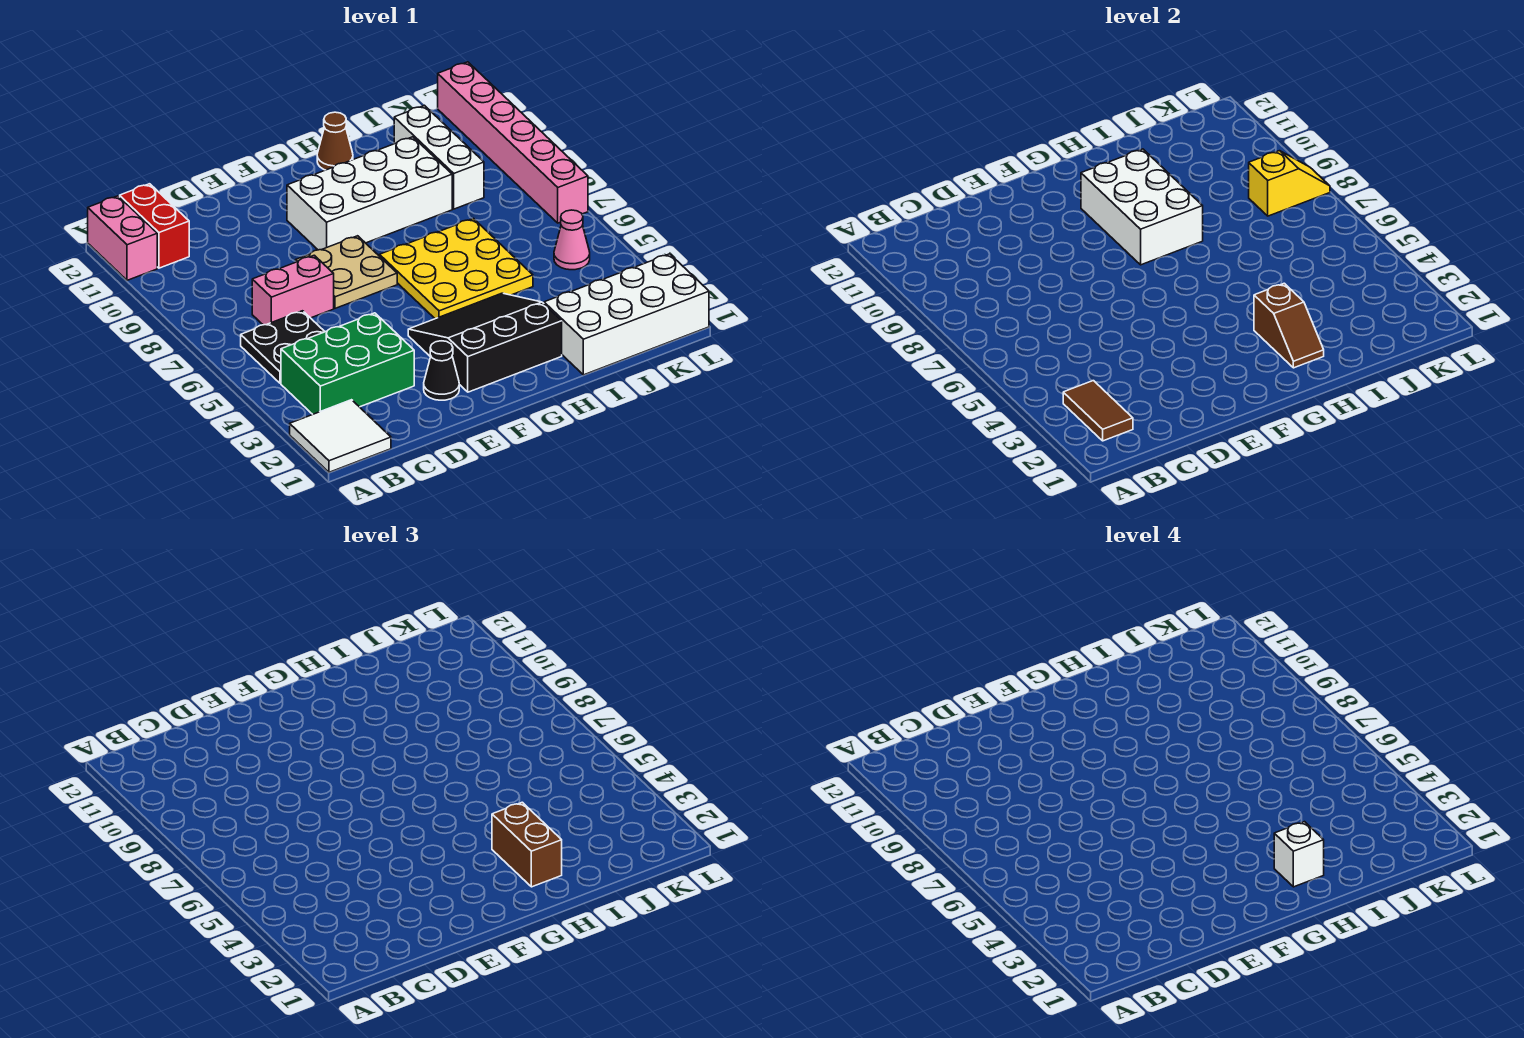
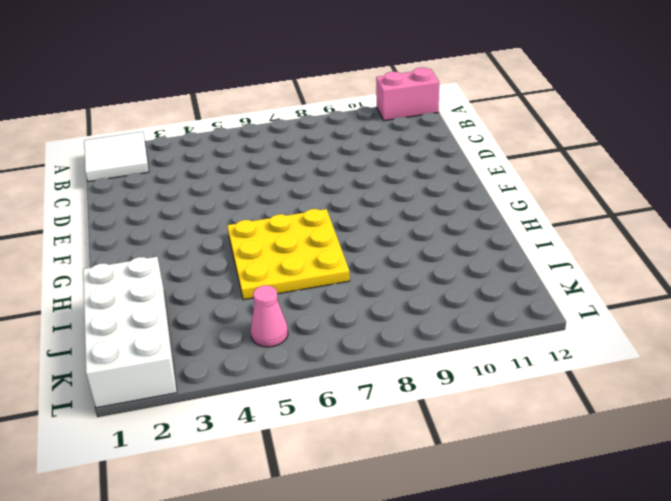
none -> green brick B3:D4 level 1
none -> black plate B5:C6 level 1
none -> red brick B11:B12 level 1

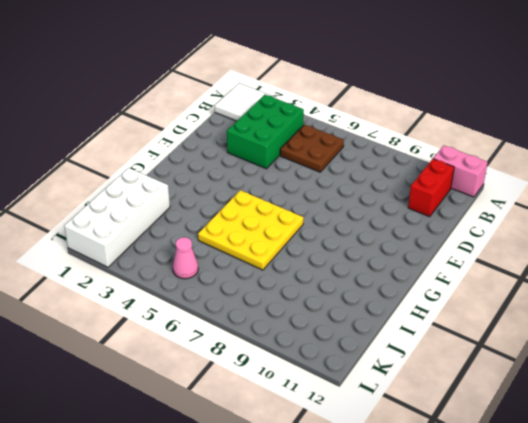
brown plate B5:C6 level 1 -> black plate B5:C6 level 1
red brick B11:C11 level 1 -> red brick B11:B12 level 1
none -> pink brick C7:D7 level 1
none -> black cone E2 level 1
none -> tan plate E7:F8 level 1

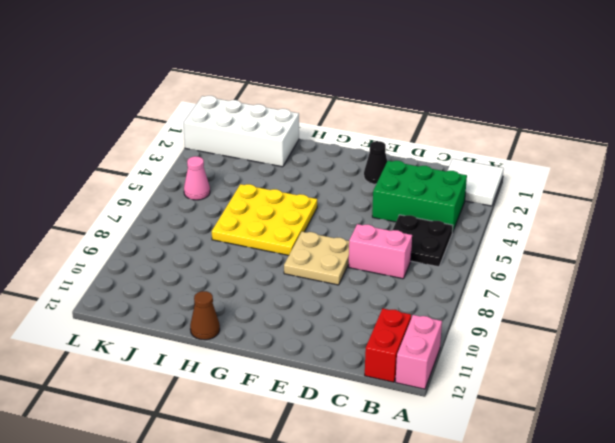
none -> black slope F2:H4 level 1 top 2
none -> white brick F9:I10 level 1
none -> white brick J9:J11 level 1

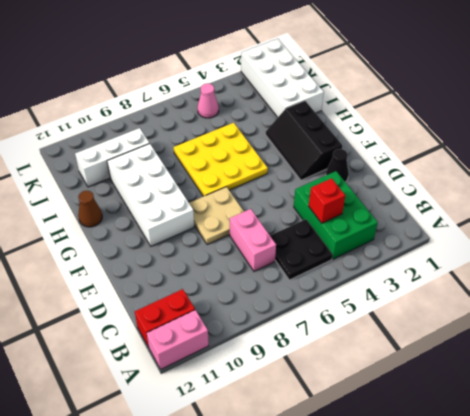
red brick C4 level 2 -> none
black slope F2:H3 level 1 top 2 -> black slope F2:H4 level 1 top 2
none -> white tile A1:B2 level 1
none -> pink brick L7:L12 level 1
none -> brown tile B2:B3 level 2

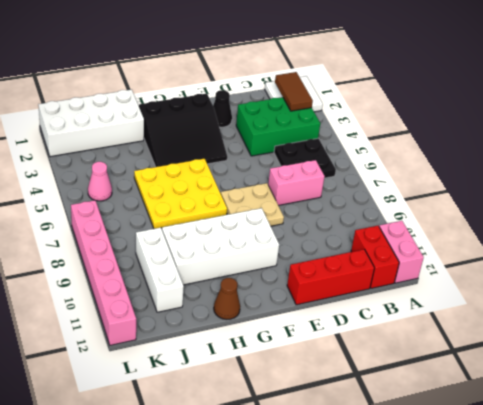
red brick C12:E12 level 1 -> none
none -> white brick G8:H10 level 2
none -> brown slope H2:H3 level 2 top 3
none -> yellow slope K8:L8 level 2 top K

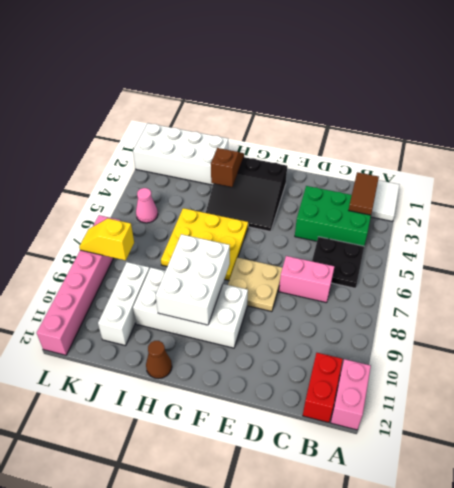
none -> black cone E2 level 1
none -> brown brick H2:H3 level 3
none -> white brick H2 level 4

